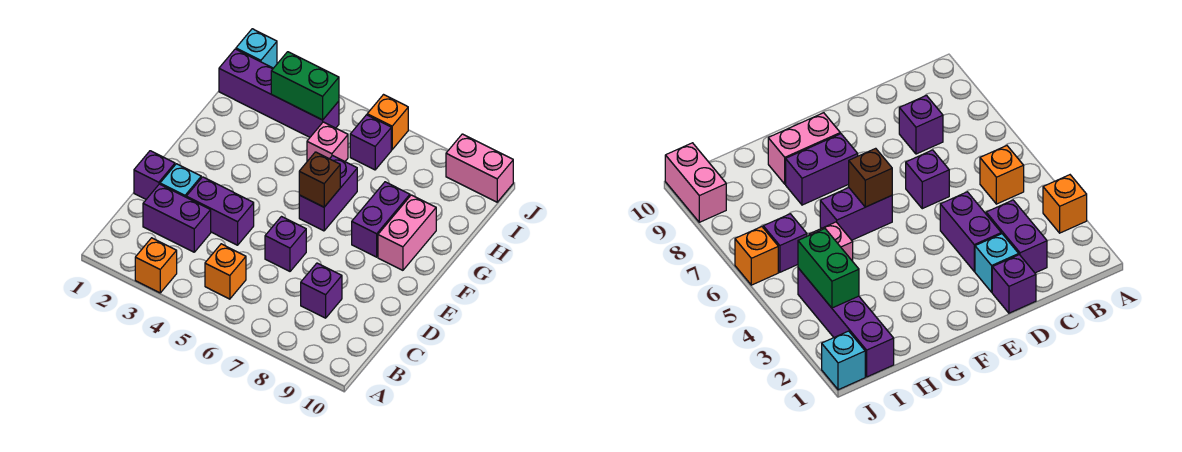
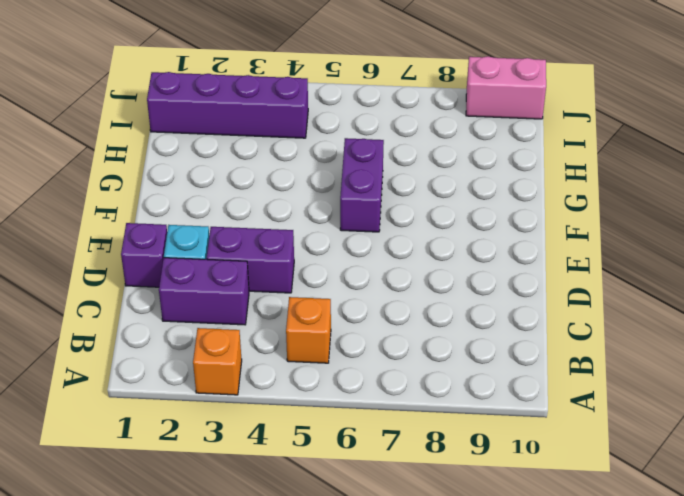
none -> purple brick C8 level 1
none -> purple brick D6 level 1
none -> purple brick F8:G8 level 1

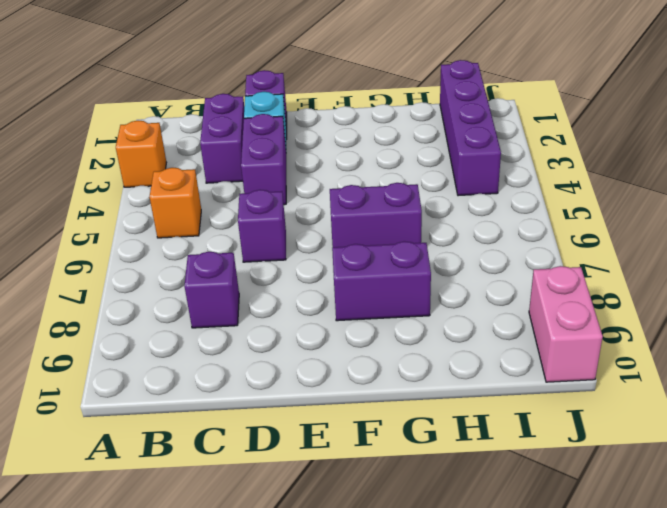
none -> pink brick F9:G9 level 1
none -> pink brick H5 level 1
none -> purple brick I6 level 1

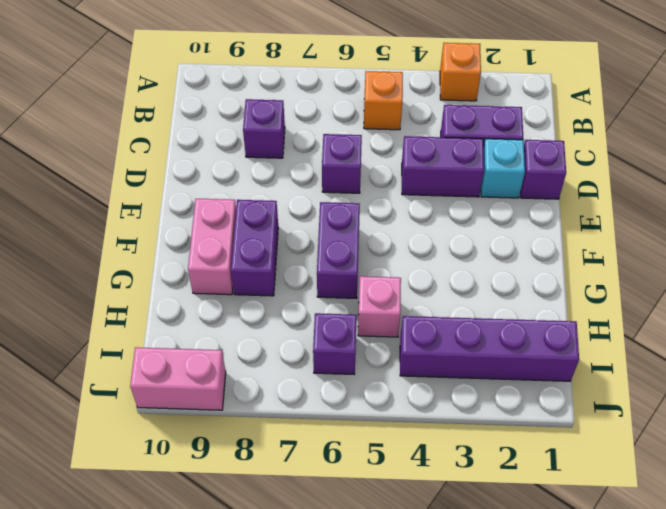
none -> cyan brick J1 level 1
none -> orange brick J6 level 1
none -> brown brick F6 level 2

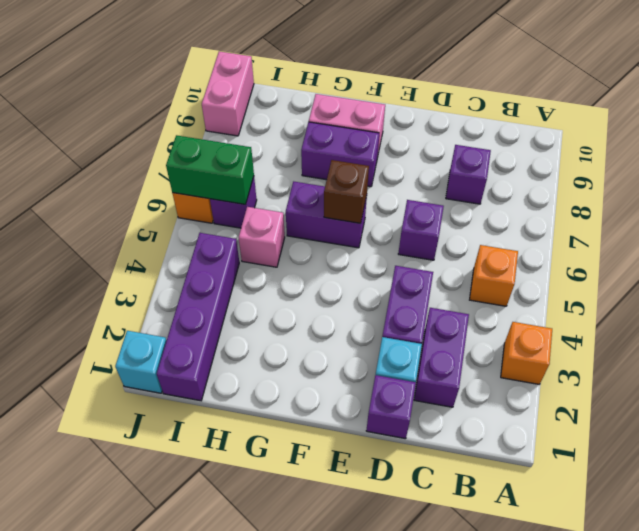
green brick I6:J6 level 2 -> green brick I3:I4 level 2

